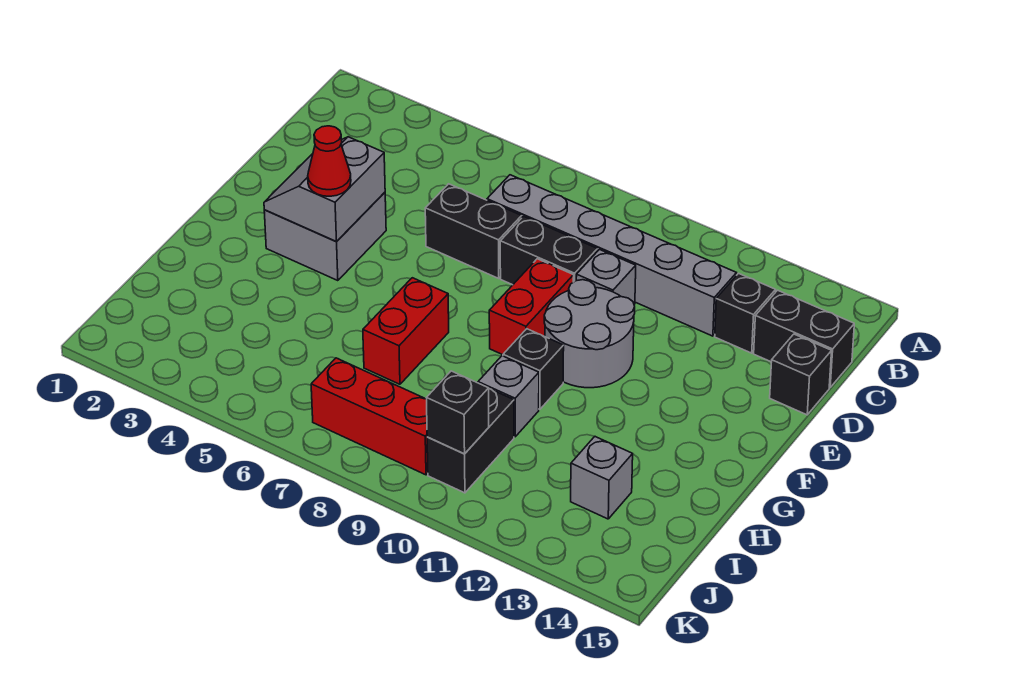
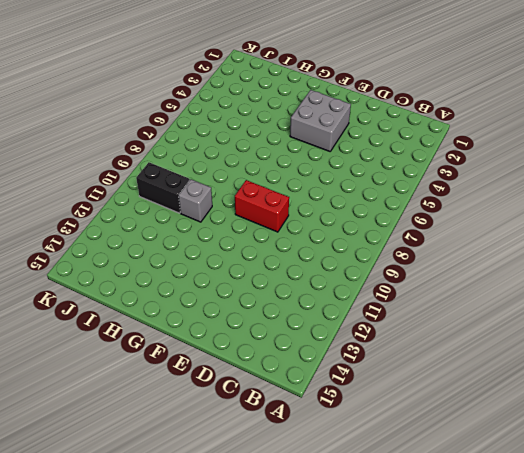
none -> grey brick C7:C12 level 1
none -> black brick C13 level 1
none -> black brick C14:C15 level 1

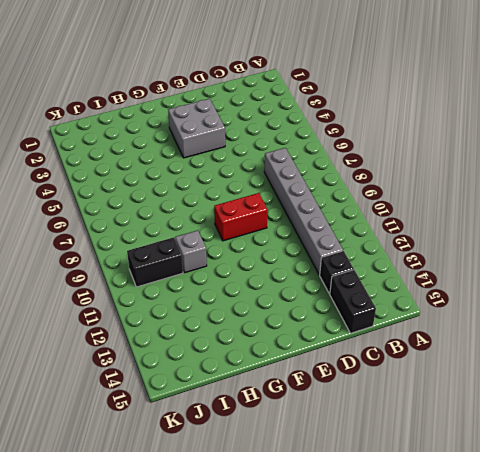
none -> black brick D6:D7 level 1
none -> black brick D8:D9 level 1
none -> grey brick D10 level 1

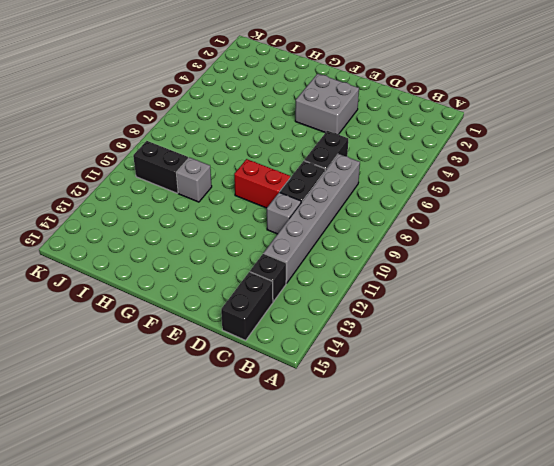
none -> black brick D15 level 1
none -> grey round brick E10:F11 level 1
none -> red brick G7:H7 level 1

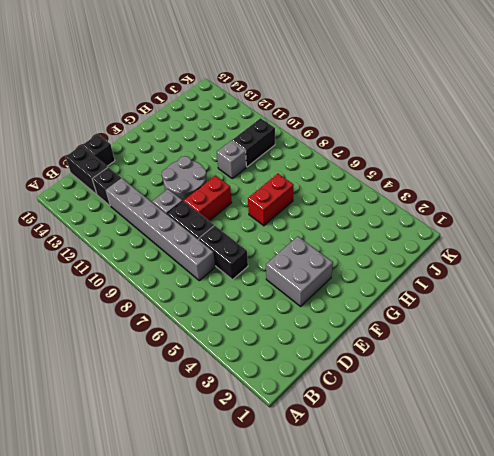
none -> black brick G10 level 1
none -> grey brick I13 level 1
none -> red brick J7:J9 level 1

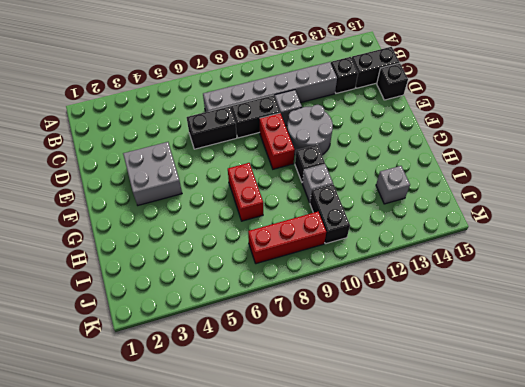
none -> grey slope E3:F4 level 2 top 4
none -> black brick J10 level 2
none -> red cone F4 level 3

